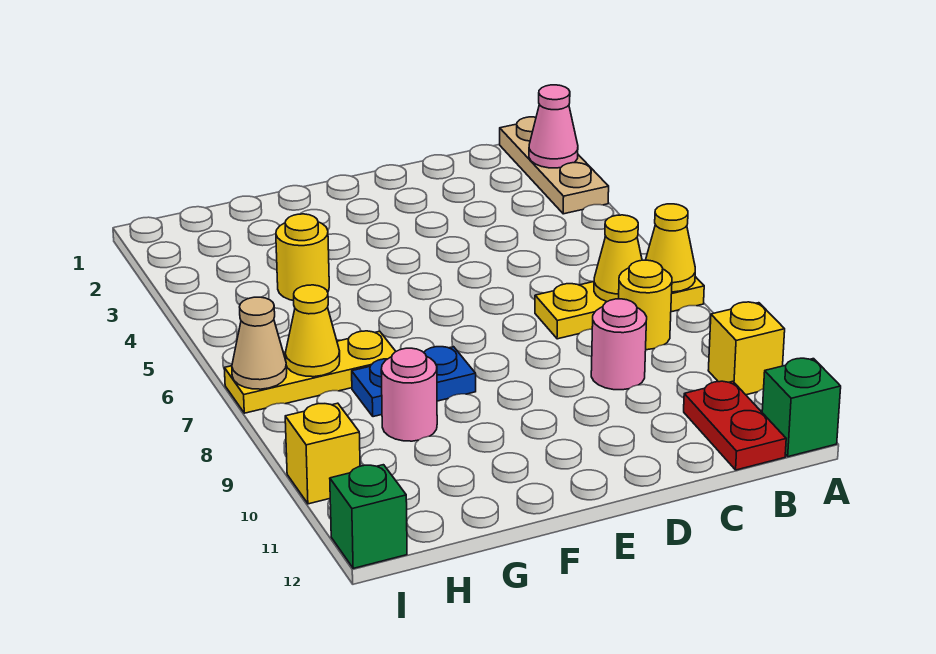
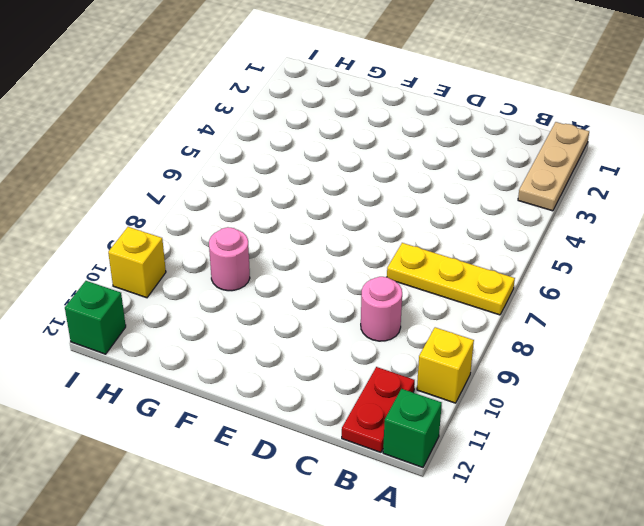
none -> yellow round brick B8 level 1
none -> blue plate F8:G8 level 1
none -> yellow round brick G4 level 1

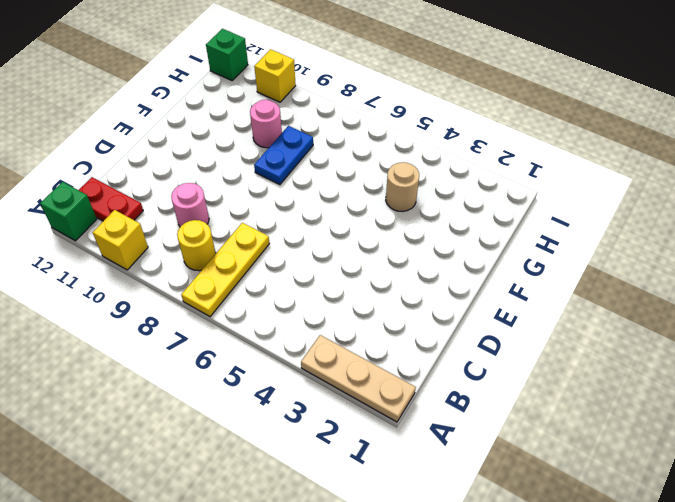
tan round brick G4 level 1 -> yellow round brick G4 level 1
none -> yellow plate G7:I7 level 1
none -> pink cone A2 level 2
none -> yellow cone A7 level 2

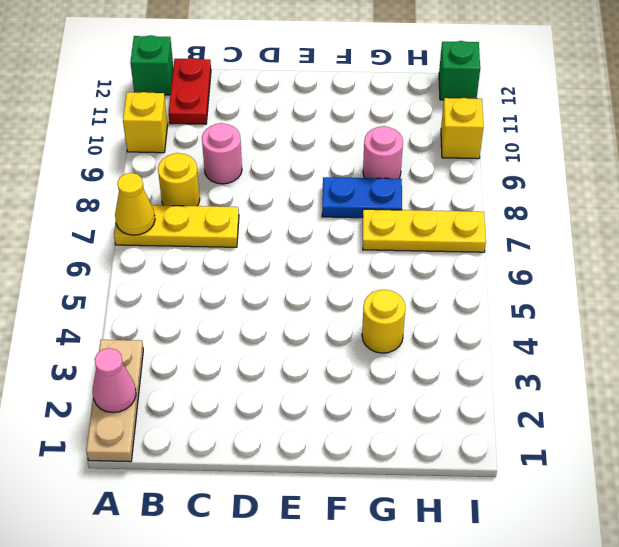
none -> yellow cone B7 level 2
none -> yellow cone H7 level 2
none -> tan cone I7 level 2

